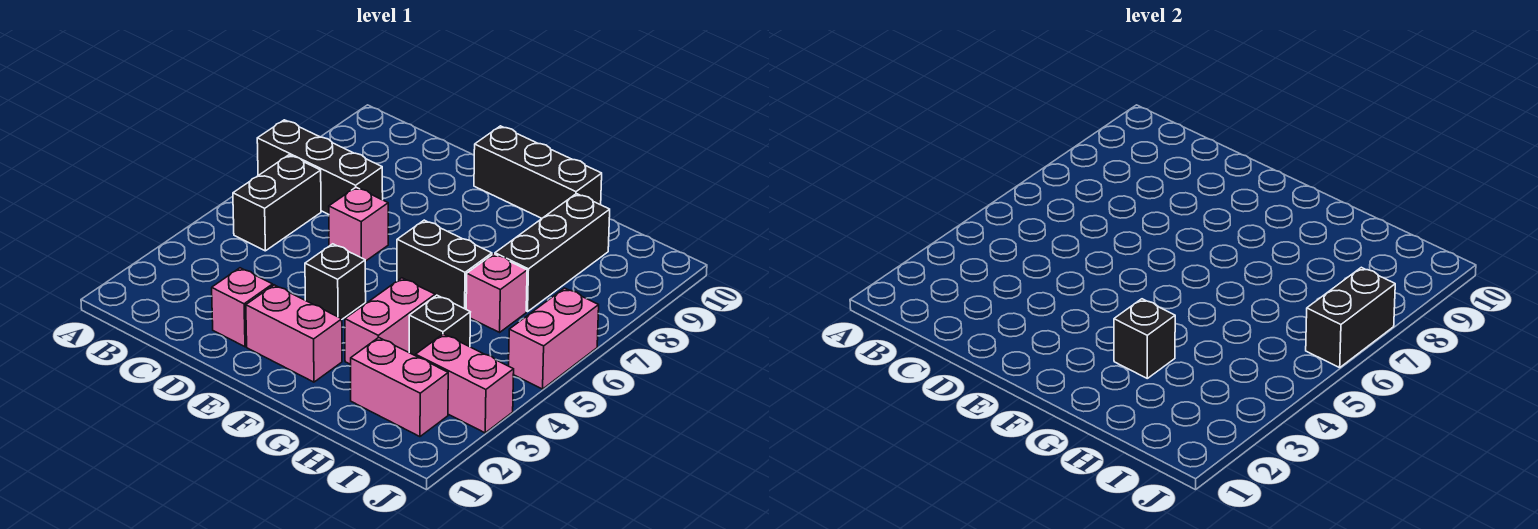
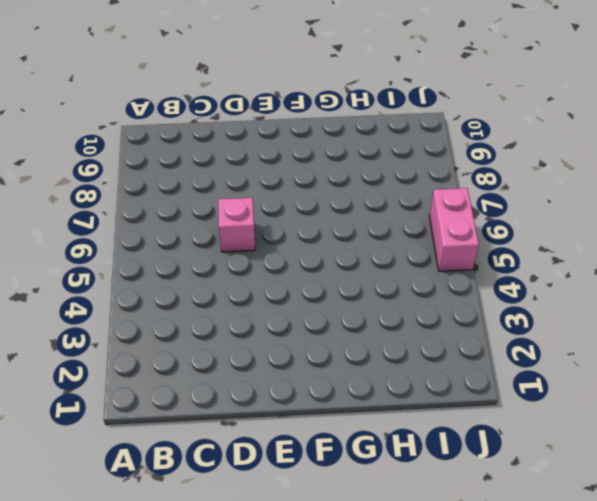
none -> black brick A7:C7 level 1
none -> black brick B5:B6 level 1
none -> pink brick D2 level 1

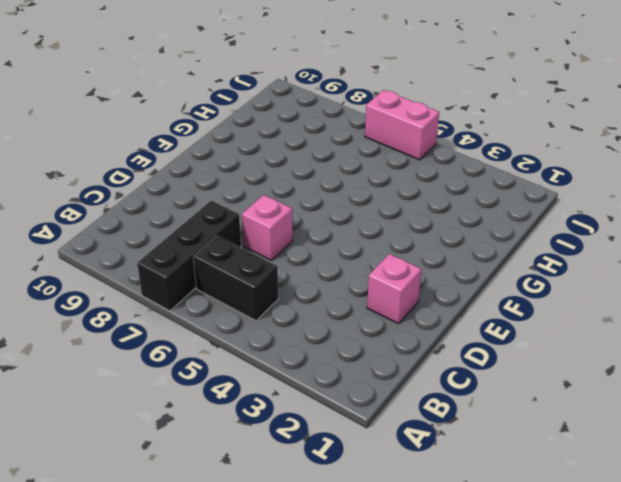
none -> pink brick E2:F2 level 1
none -> black brick E4 level 1
none -> black brick E10:G10 level 1

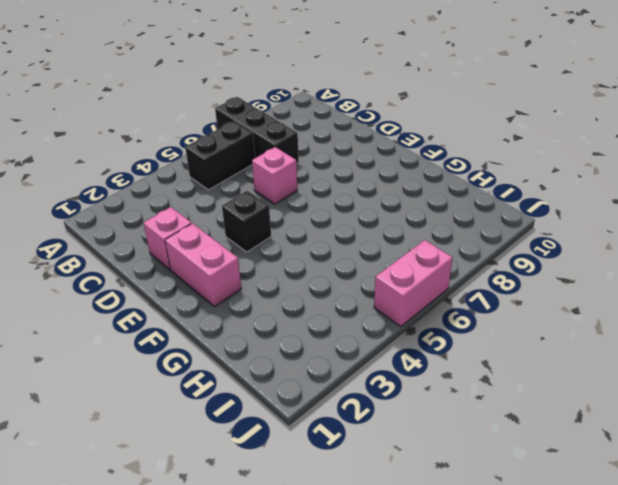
none -> black brick E10:G10 level 1
none -> black brick F6:G6 level 1
none -> pink brick G3:G4 level 1

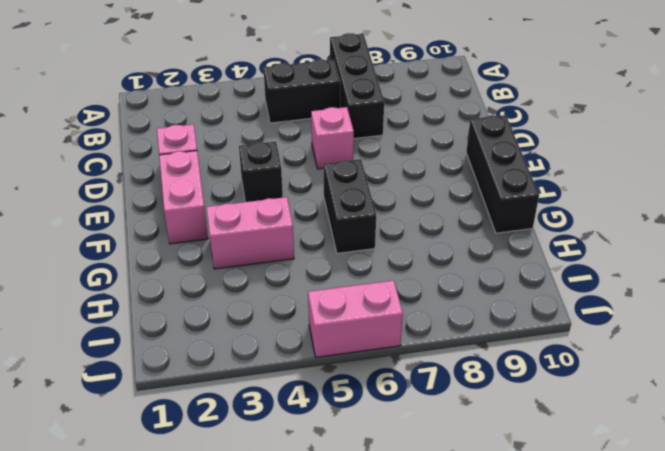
none -> pink brick H2:I2 level 1
none -> black brick H4 level 1
none -> pink brick H6 level 1

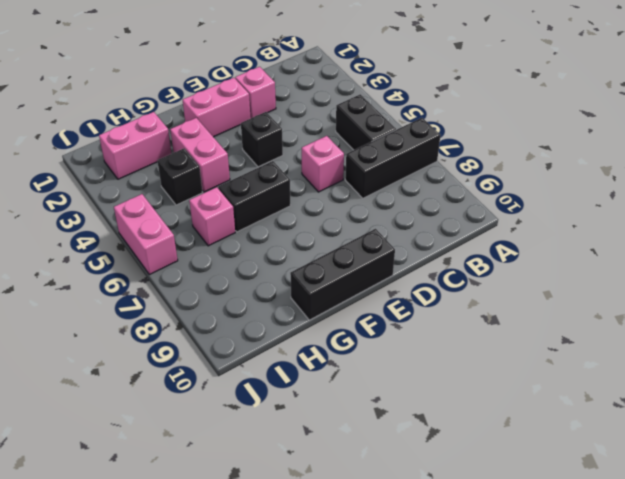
none -> black brick H7:H9 level 1
none -> pink brick I3:J3 level 1
none -> black brick G3 level 2

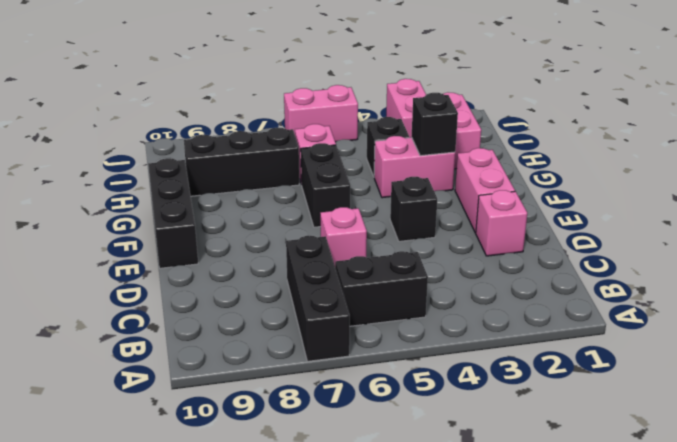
none -> black brick J6:J7 level 2

